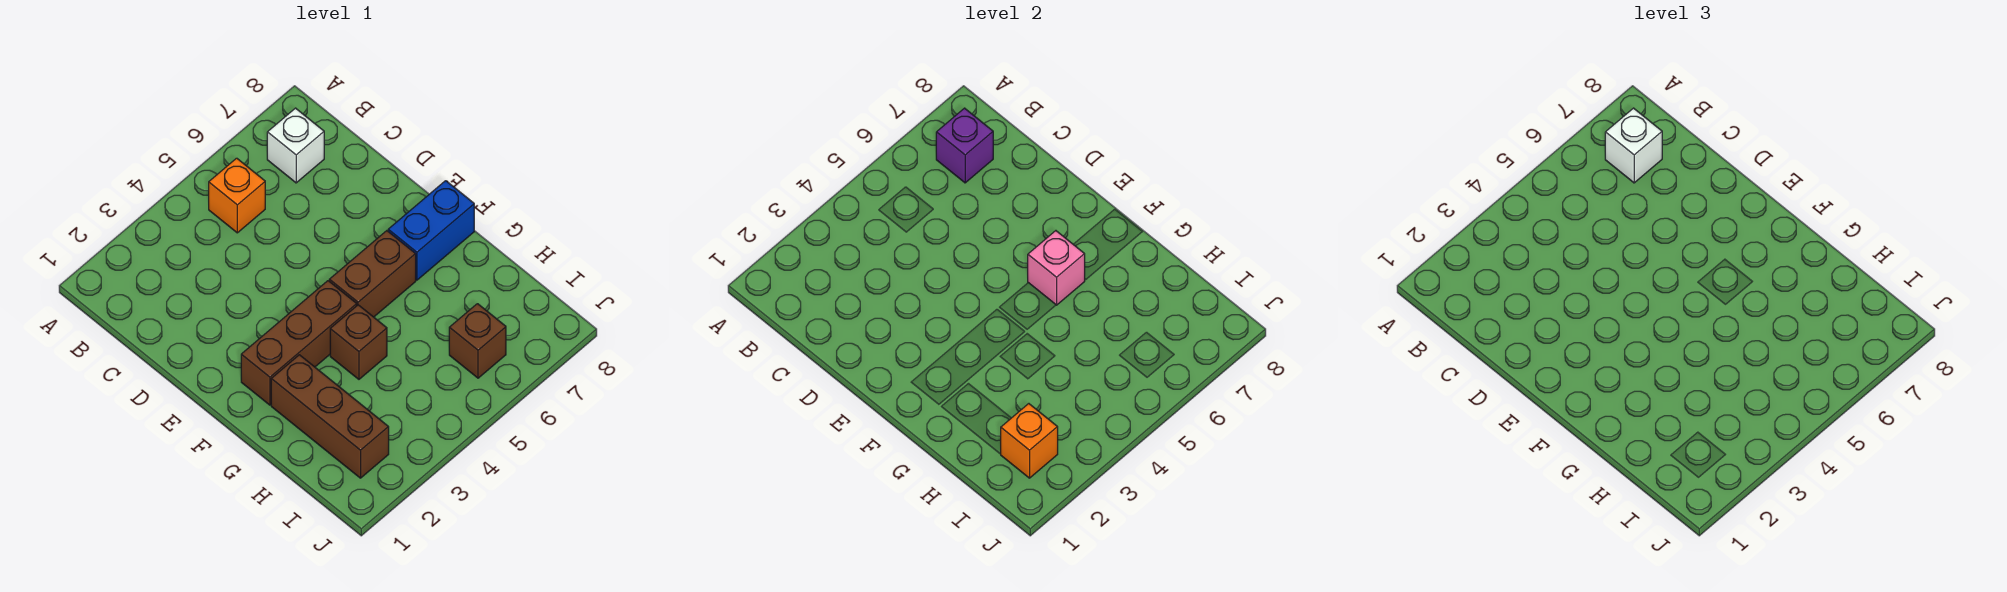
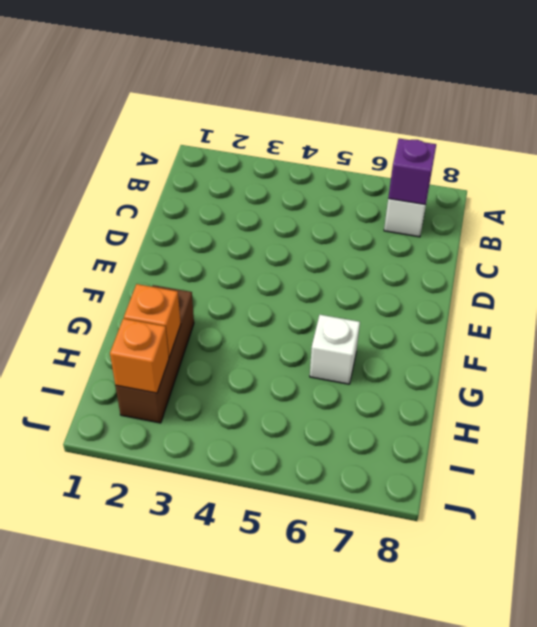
white brick G6 level 1 -> white brick B7 level 3
orange brick H2 level 2 -> orange brick B5 level 1
none -> brown brick F2:F4 level 1
none -> brown brick F5:F6 level 1
none -> blue brick F7:F8 level 1

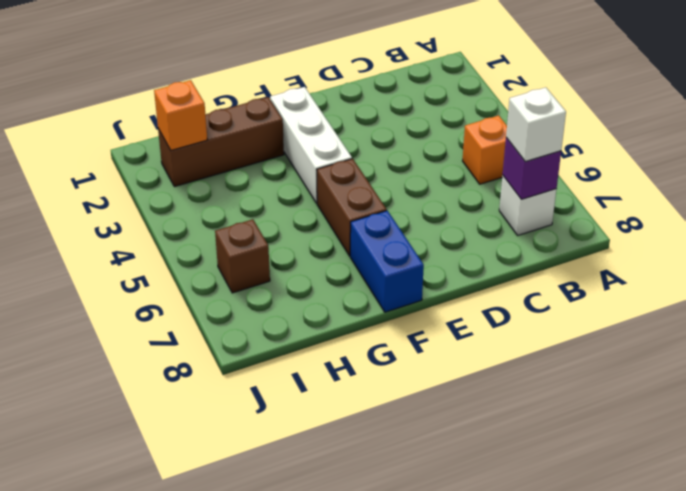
white brick F2:F4 level 1 -> brown brick F2:F4 level 1
none -> brown brick G4 level 1
none -> pink brick F6 level 2

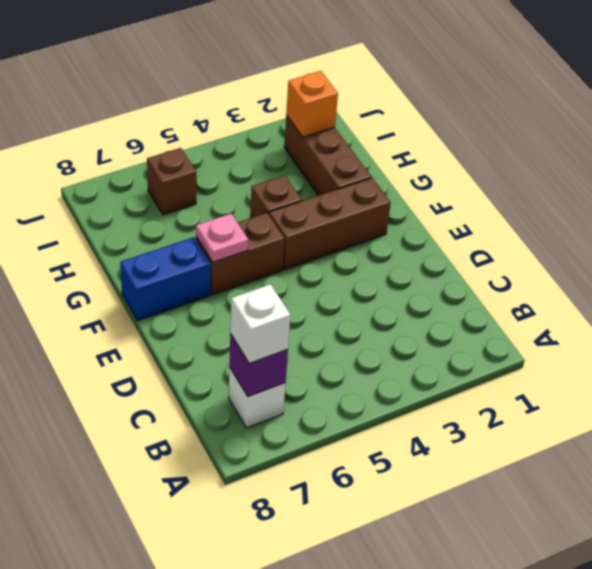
pink plate F6 level 2 -> pink brick F6 level 2
none -> orange brick B5 level 1

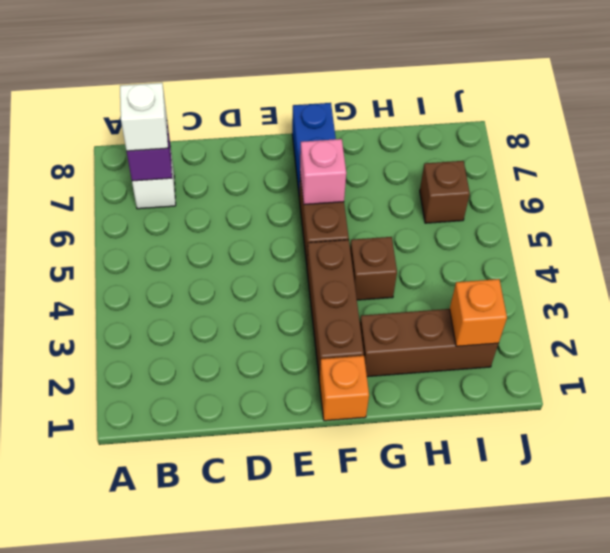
orange brick F1 level 1 -> orange brick B5 level 1

